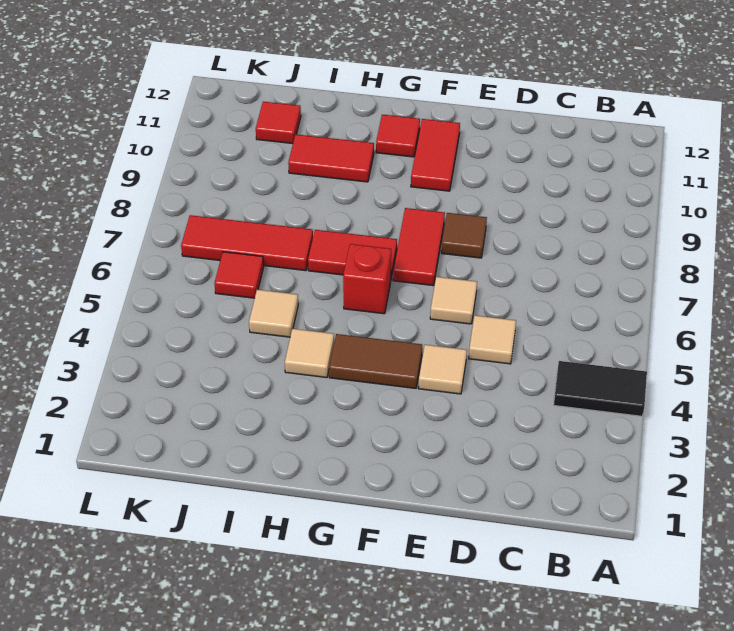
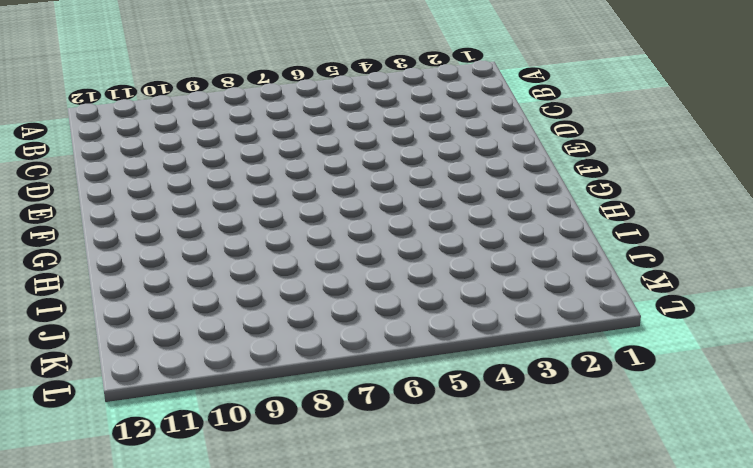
none -> black tile A4:B4 level 1
none -> tan tile D5 level 1
none -> tan tile E4 level 1

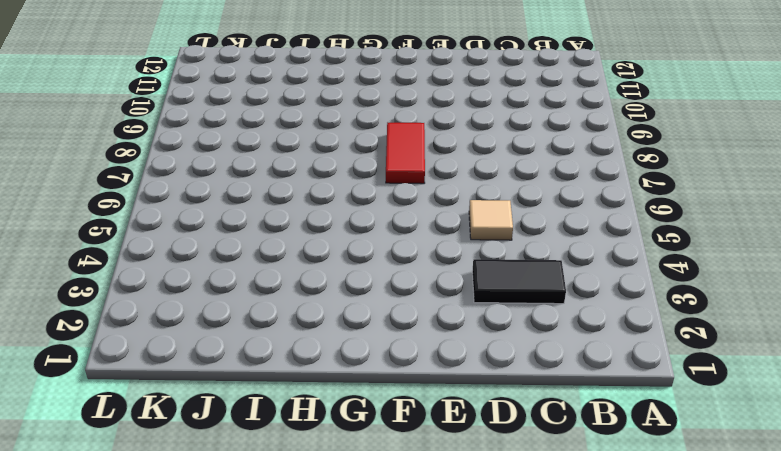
black tile C3:D3 level 1 -> black tile A4:B4 level 1
none -> tan tile E4 level 1
none -> tan tile E6 level 1
none -> brown tile E8 level 1

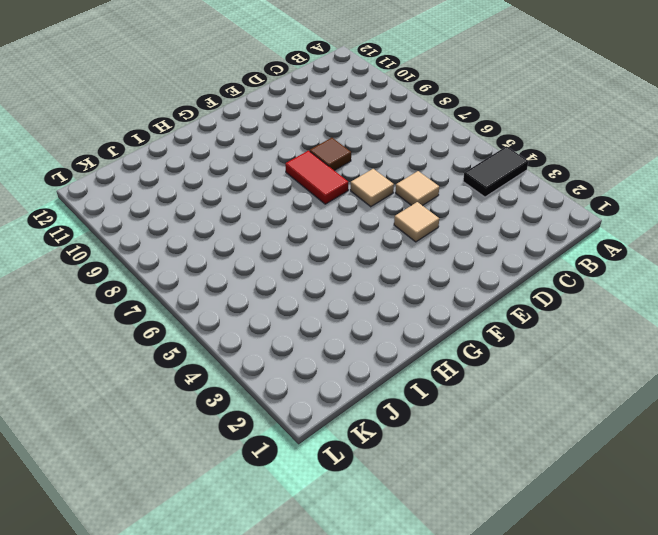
none -> brown tile F4:G4 level 1
none -> red tile F10:F11 level 1
none -> red brick G6 level 1

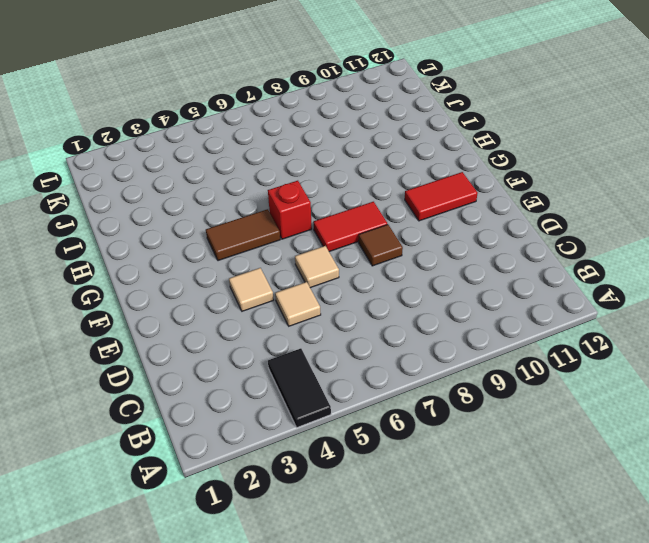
brown tile G4:G5 level 1 -> brown tile F4:G4 level 1
none -> red tile G7:H7 level 1
none -> red tile G11 level 1
none -> tan tile H4 level 1

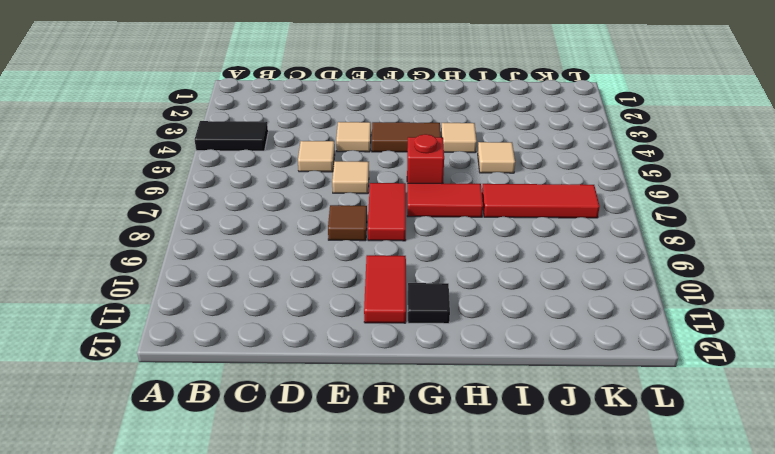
black tile G11 level 1 -> red tile G11 level 1
none -> red tile H10:I10 level 1
none -> red tile J6 level 1
none -> red tile J11 level 1

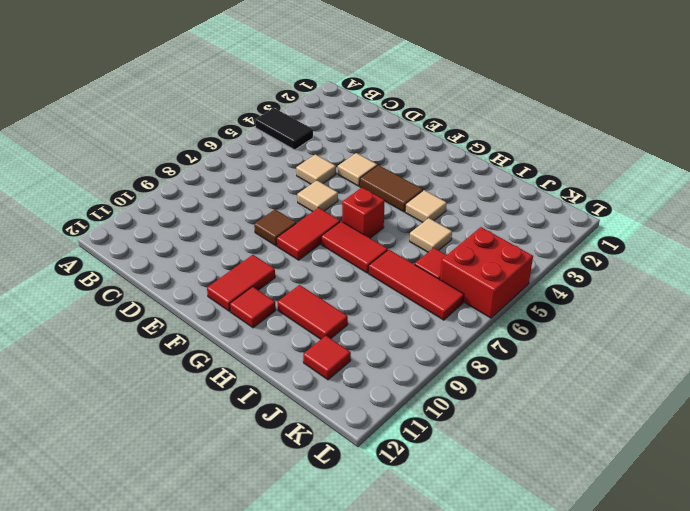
red brick K5:L6 level 1 -> none

